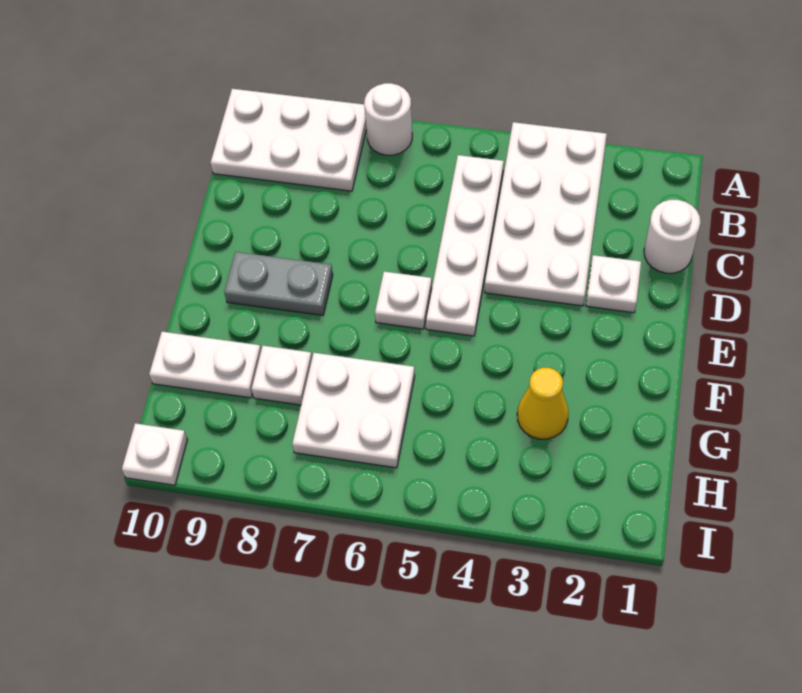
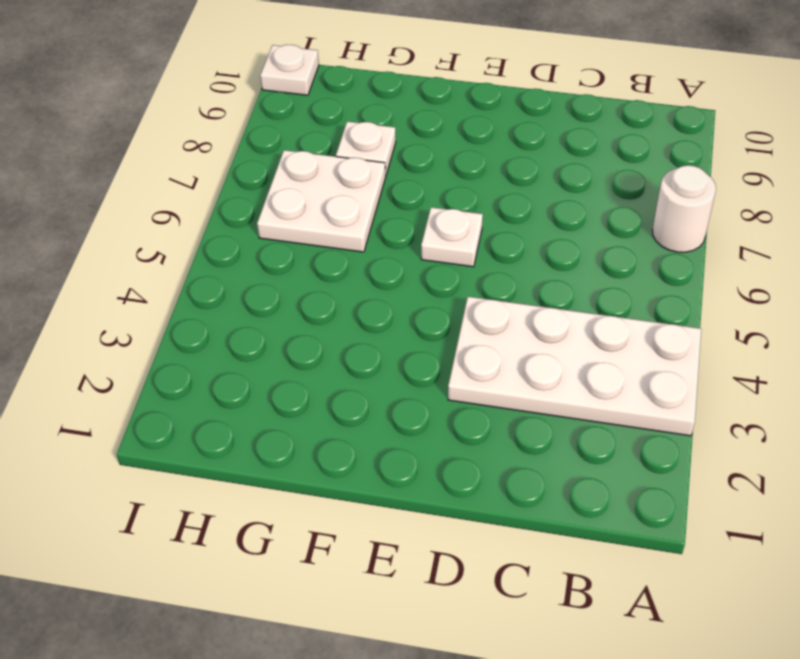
none -> white plate A8:B10 level 1
none -> white plate B5:E5 level 1
none -> white round brick C1 level 1

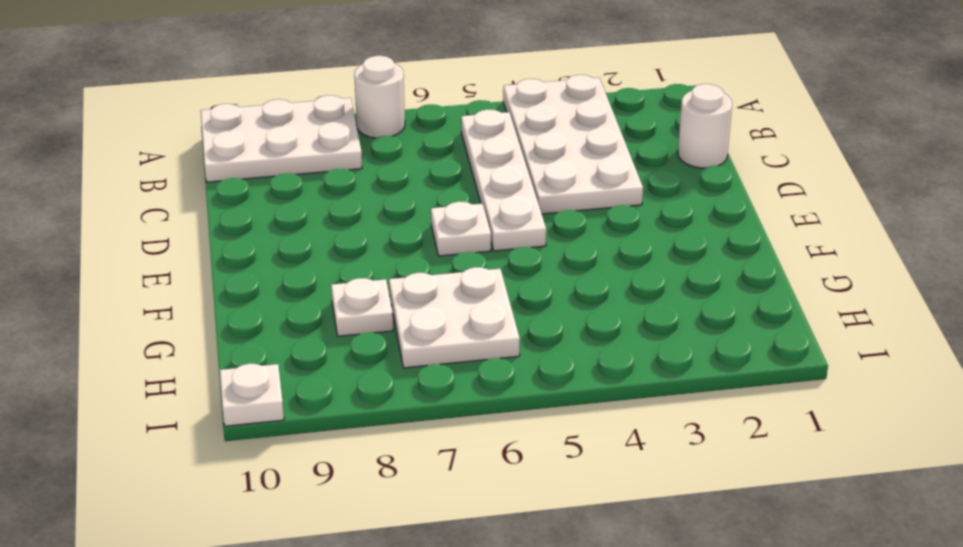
none -> white plate D2 level 1
none -> grey plate E8:E9 level 1
none -> yellow cone G3 level 1

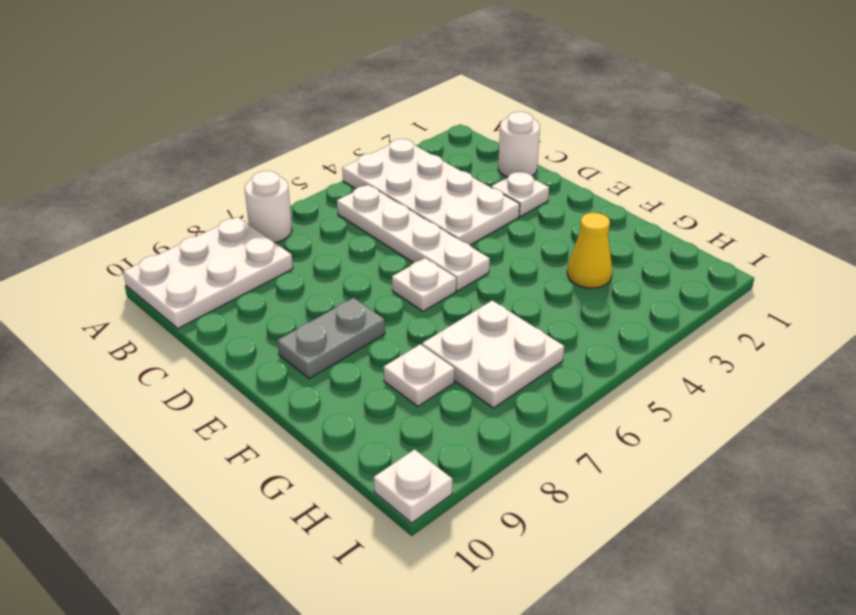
none -> white plate G9:G10 level 1

